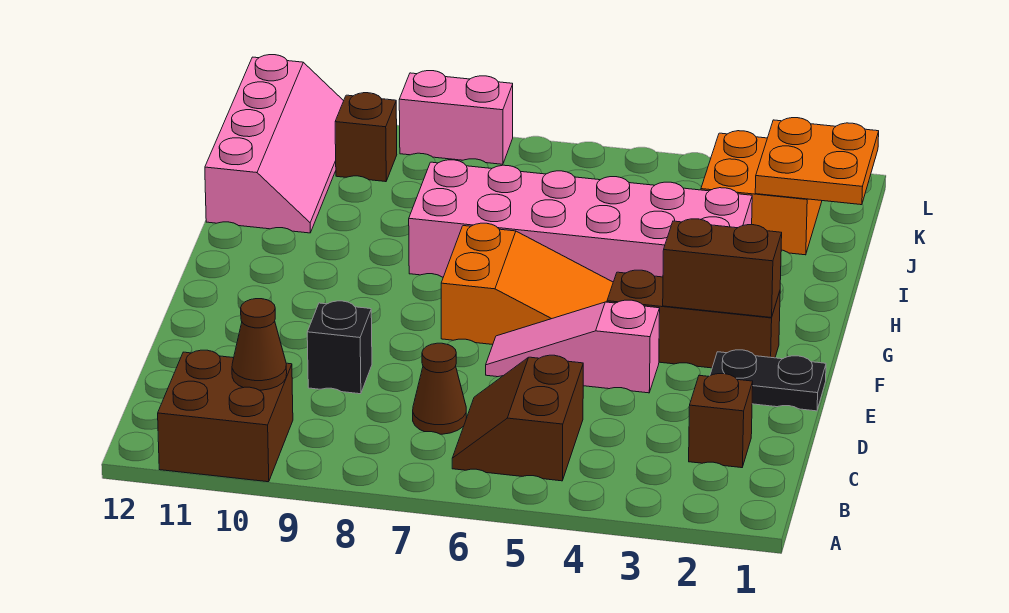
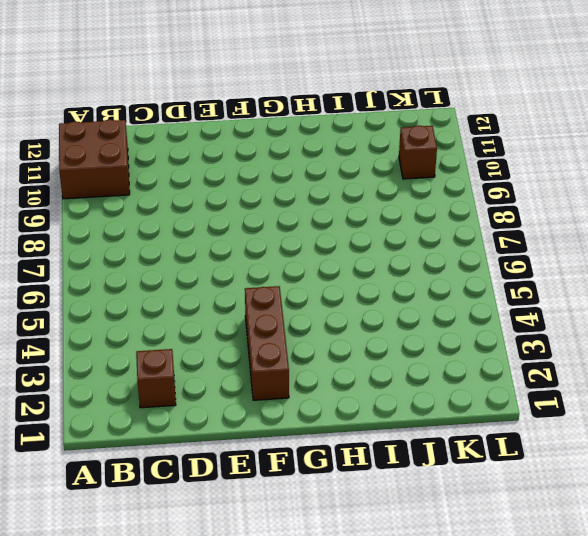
none -> brown slope B5:C6 level 1 top 5
none -> brown cone C7 level 1
none -> black brick D9 level 1

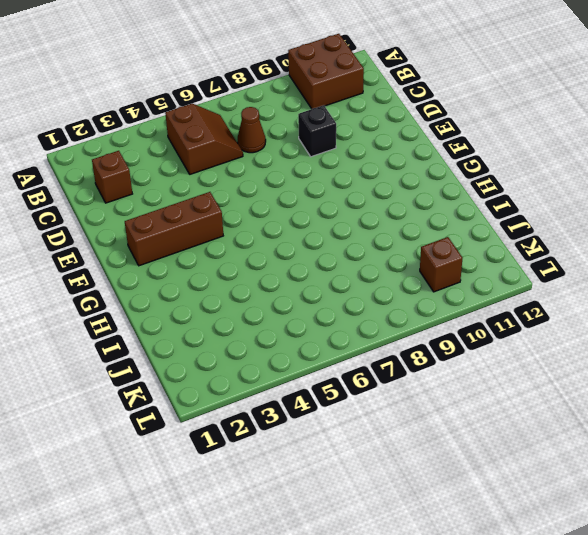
none -> black plate E1:E2 level 1
none -> pink slope E4:E6 level 1 top 4
none -> orange slope F5:G7 level 1 top 7

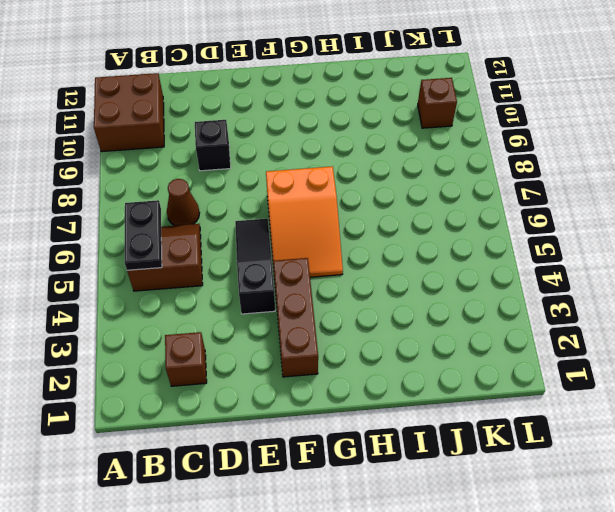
black plate B5:B6 level 2 -> black plate E1:E2 level 1
black slope E4:E6 level 1 top 4 -> pink slope E4:E6 level 1 top 4
none -> pink brick H3:I8 level 1
none -> pink slope I11:L12 level 1 top 12
none -> orange brick J2:K3 level 1

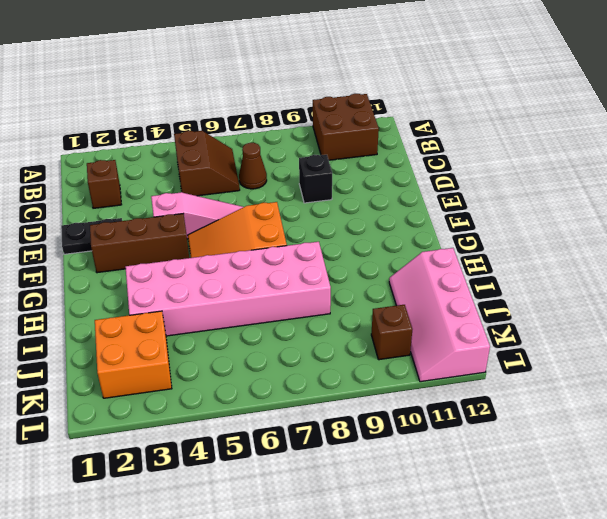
none -> pink brick L8:L9 level 1
none -> brown cone B10 level 2
none -> brown brick F2:F3 level 2

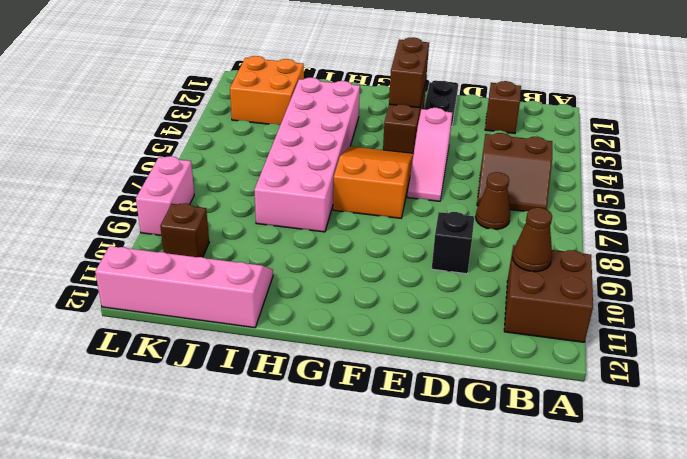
none -> orange plate J1:K2 level 2

